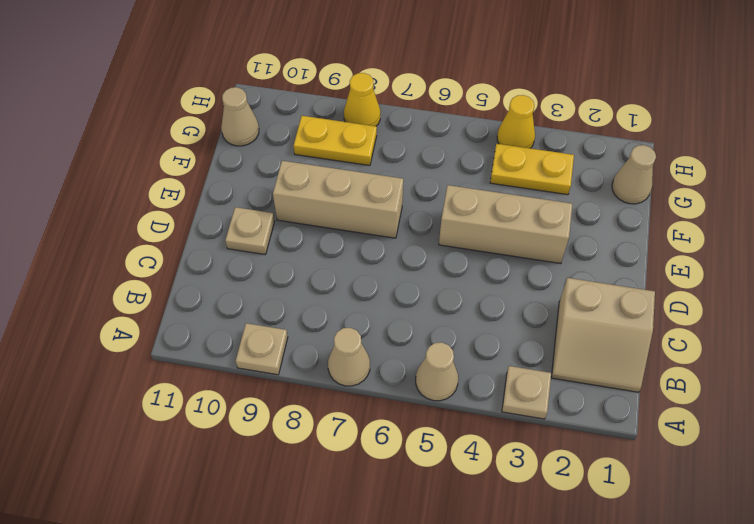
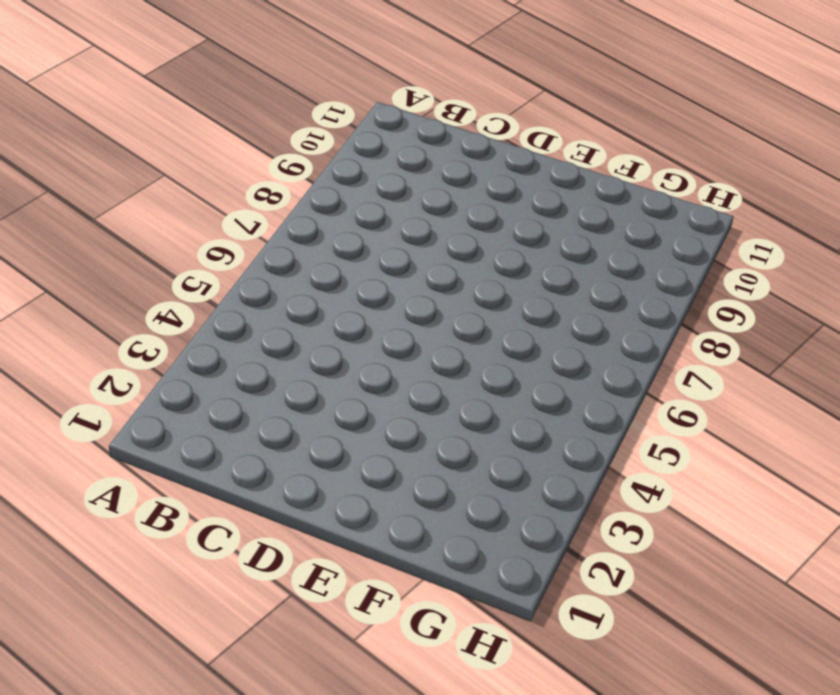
none -> tan plate A3 level 1
none -> tan cone A5 level 1
none -> tan cone A7 level 1

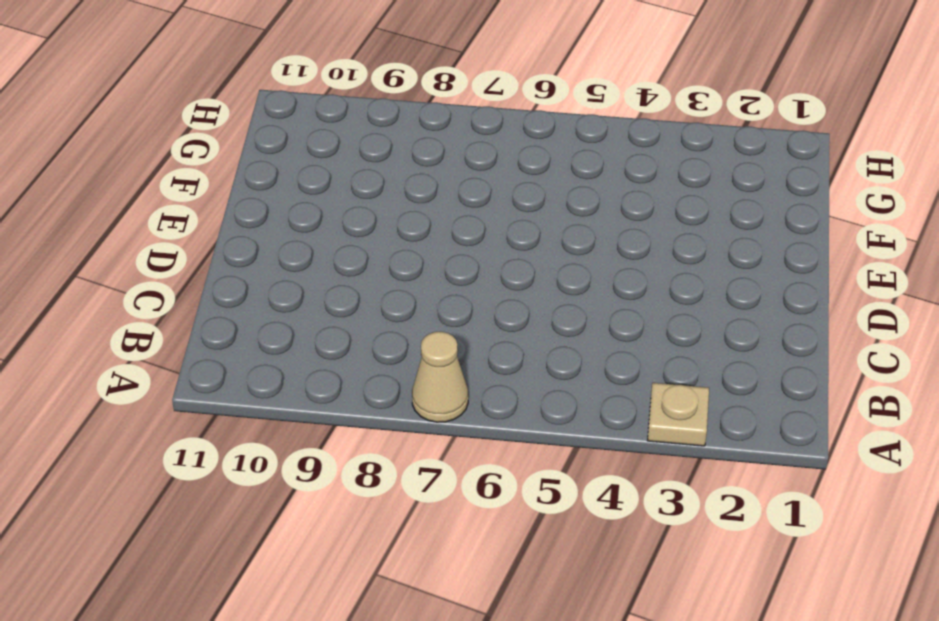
none -> tan cone A5 level 1
none -> tan plate A9 level 1
none -> tan slope B1:C2 level 1 top C

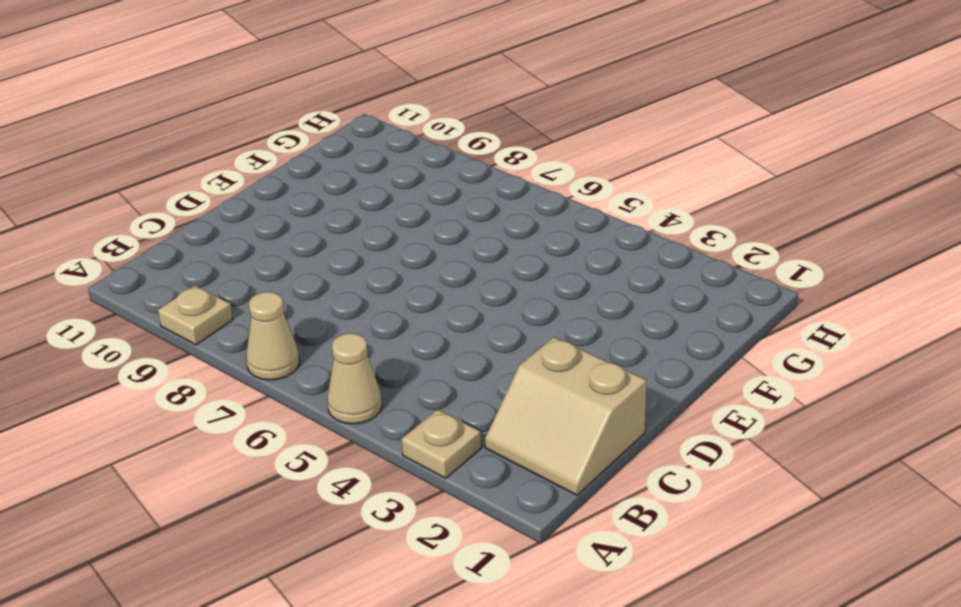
none -> tan plate D10 level 1
none -> tan brick E3:E5 level 1
none -> tan brick E7:E9 level 1

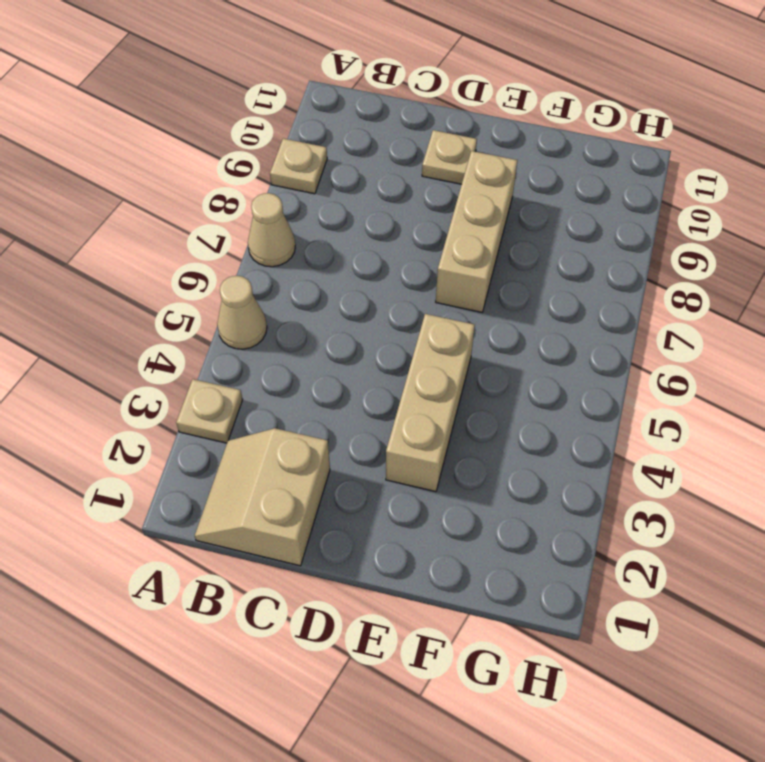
none -> tan cone G1 level 1
none -> yellow plate G3:G4 level 1
none -> yellow plate G8:G9 level 1

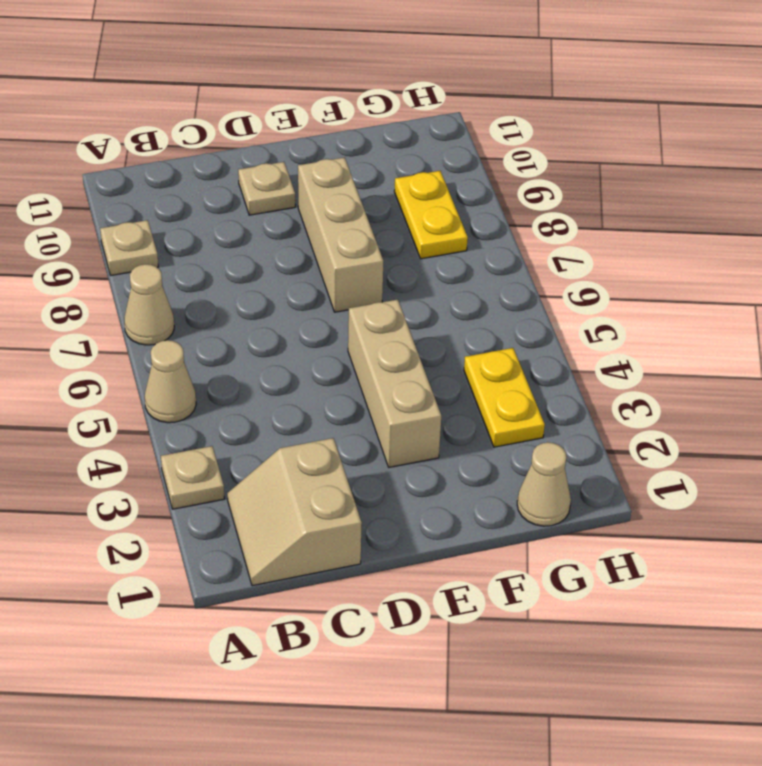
none -> tan cone G11 level 1
none -> yellow cone H4 level 1
none -> yellow cone H8 level 1

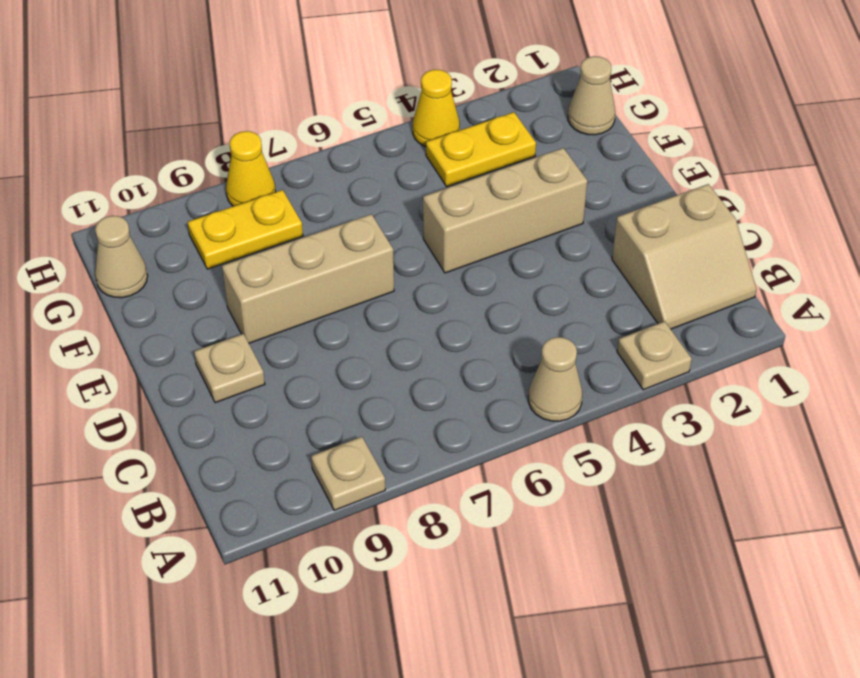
none -> tan cone A7 level 1

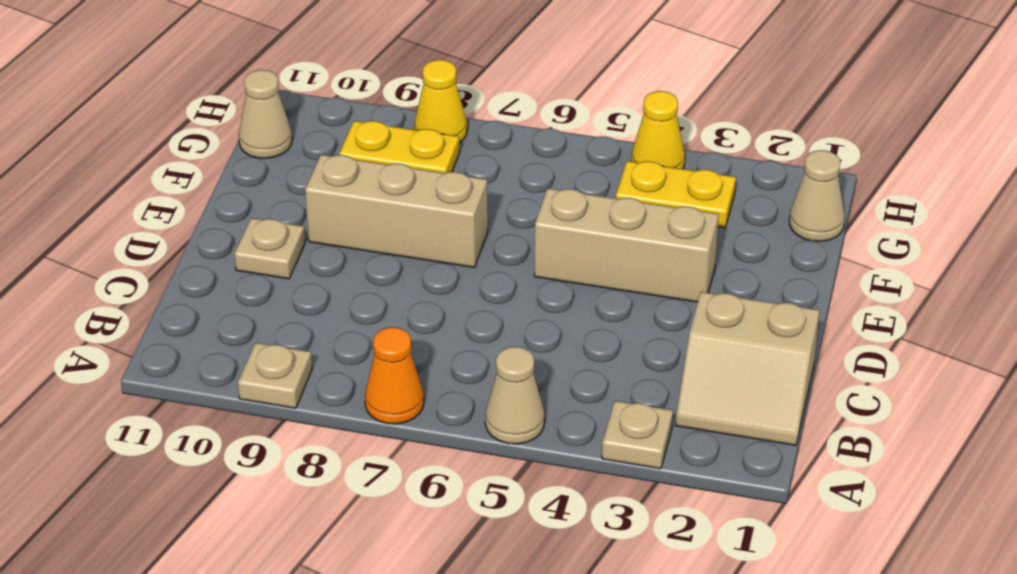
orange cone A7 level 1 -> tan cone A7 level 1

